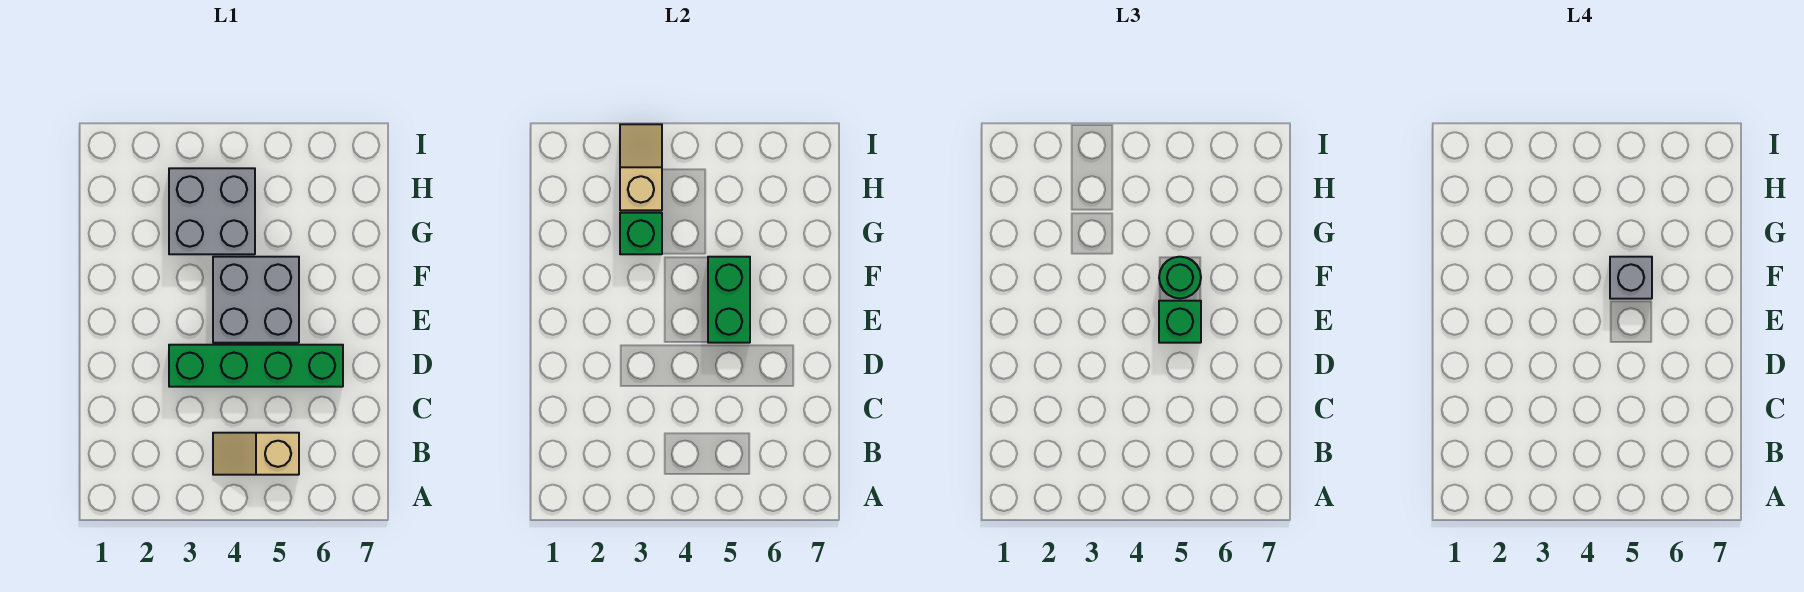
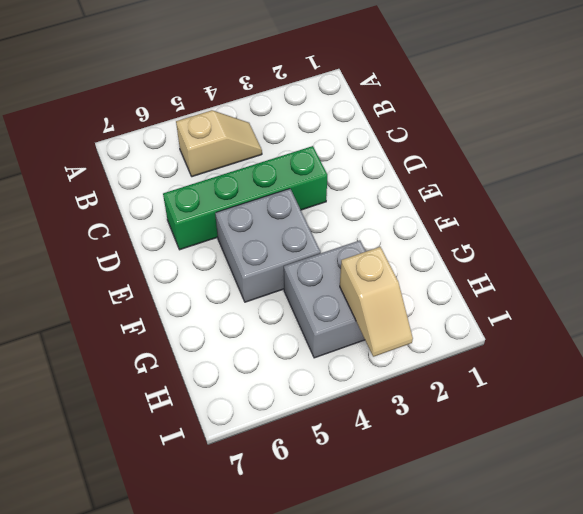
none -> green brick E5:F5 level 2
none -> green brick G3 level 2

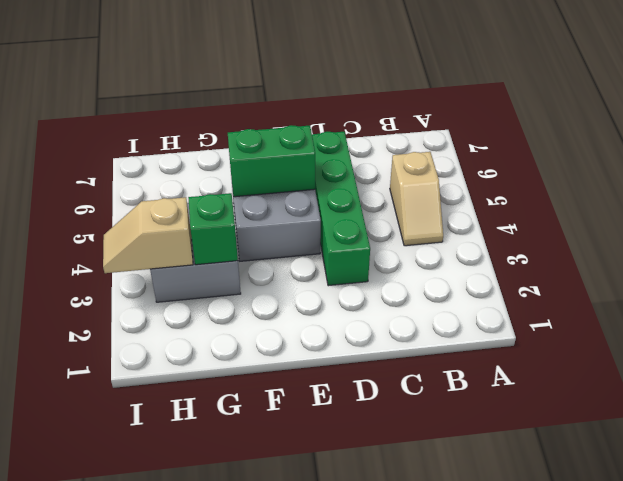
none -> green brick E5 level 3
none -> green round brick F5 level 3

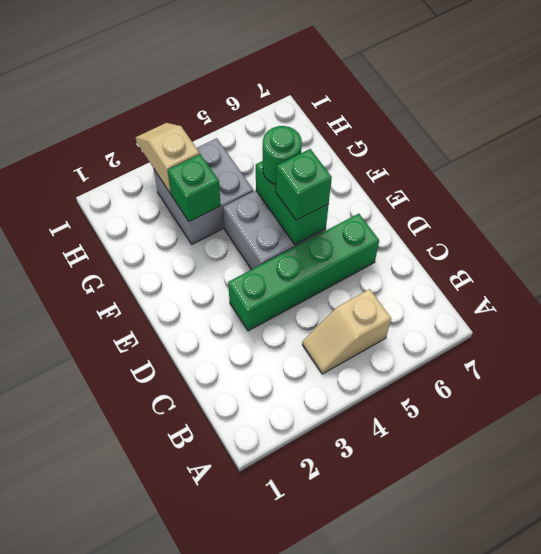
none -> grey brick F5 level 4

